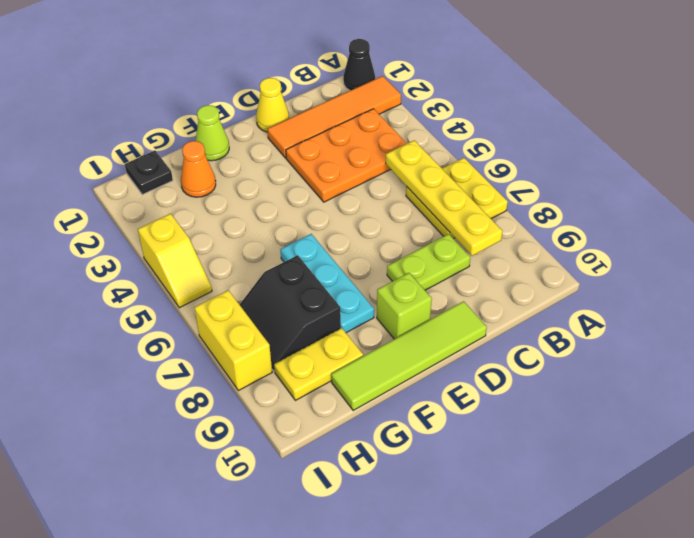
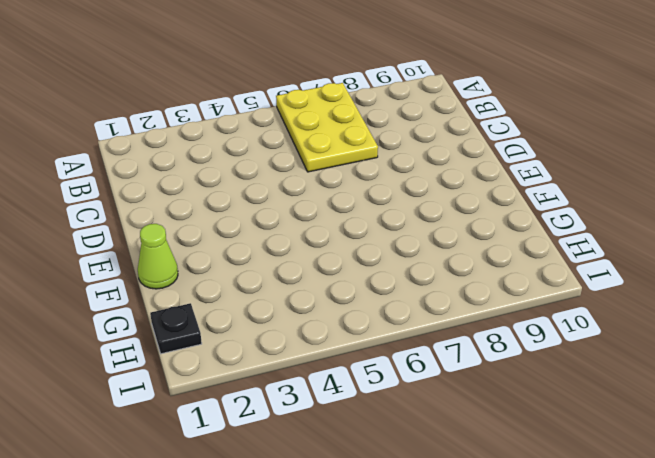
yellow plate A6:C7 level 1 -> yellow plate A6:B7 level 1
none -> black cone A1 level 1
none -> orange tile A2:D2 level 1
none -> orange plate B3:D4 level 1

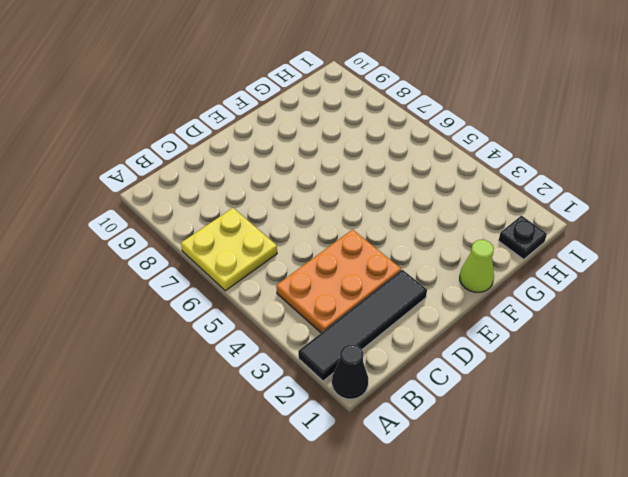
black tile A2:D2 level 1 -> orange tile A2:D2 level 1
none -> lime plate C8:D8 level 1
none -> yellow cone D1 level 1
none -> lime tile D10:G10 level 1

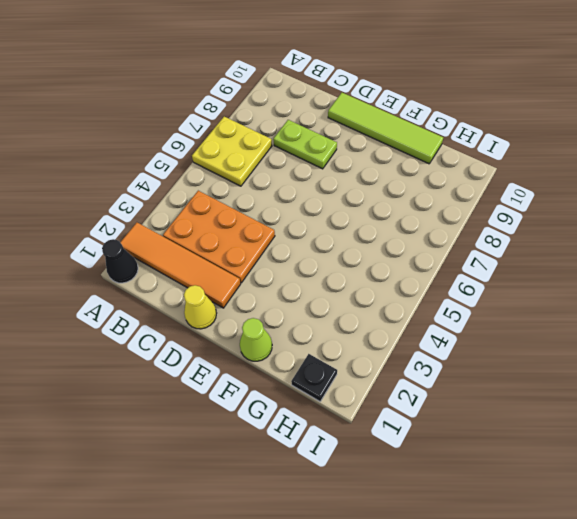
none -> lime brick E9 level 1
none -> cyan plate F6:F8 level 1
none -> orange cone G2 level 1

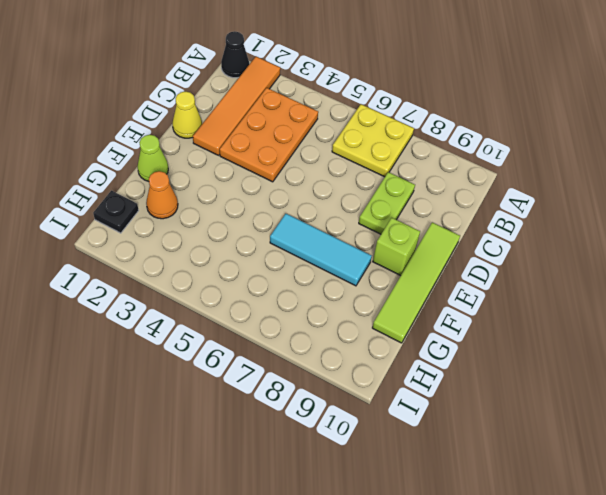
cyan tile F6:F8 level 1 -> cyan plate F6:F8 level 1
none -> black slope G7:H8 level 1 top G
none -> yellow plate G9:H9 level 1
none -> yellow slope I4:I5 level 1 top 4

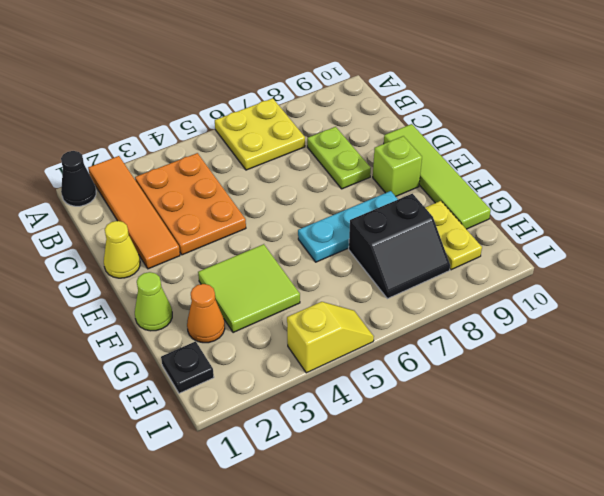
lime tile F3:G4 level 1 -> none
none -> yellow brick I7:I8 level 1
none -> yellow plate B5:B8 level 2

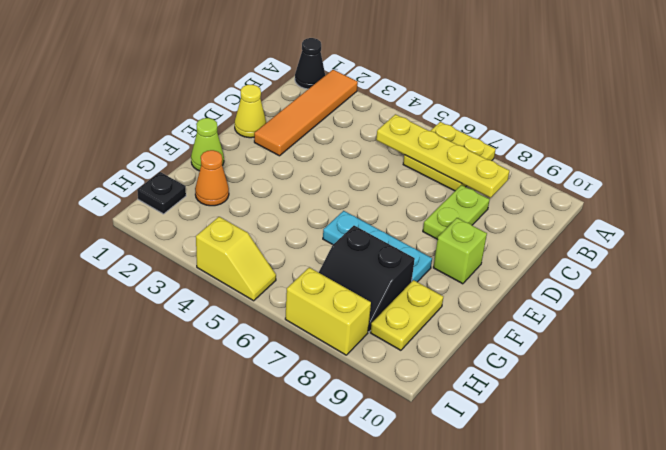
none -> orange plate B3:D4 level 1
none -> lime tile D10:G10 level 1

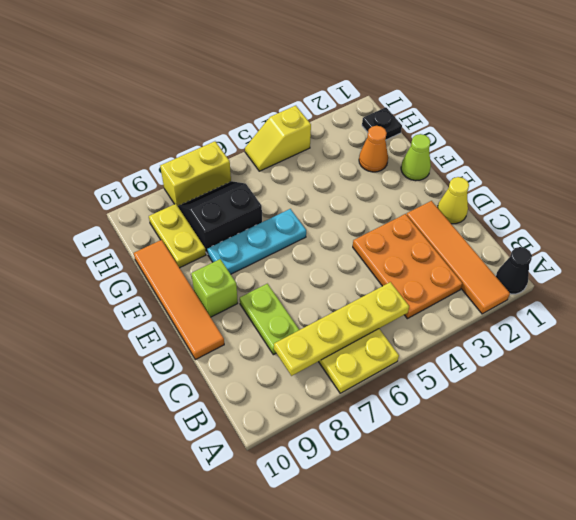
orange tile D10:G10 level 1 -> lime tile D10:G10 level 1

